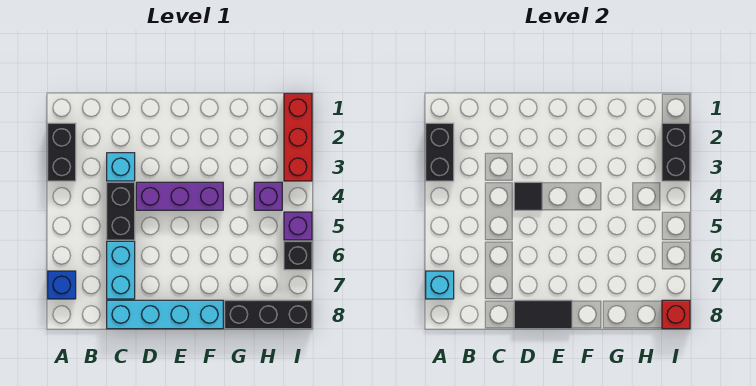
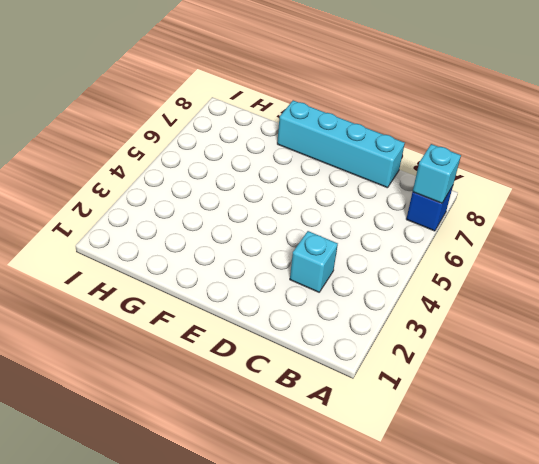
none -> black brick A2:A3 level 1
none -> black brick C4:C5 level 1
none -> cyan brick C6:C7 level 1

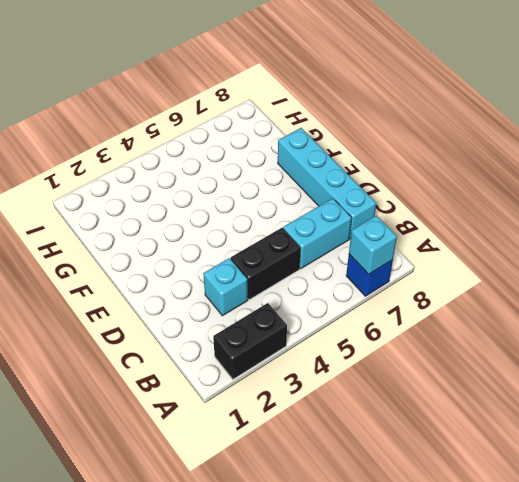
none -> purple brick D4:F4 level 1
none -> black brick G8:I8 level 1
none -> purple brick H4 level 1

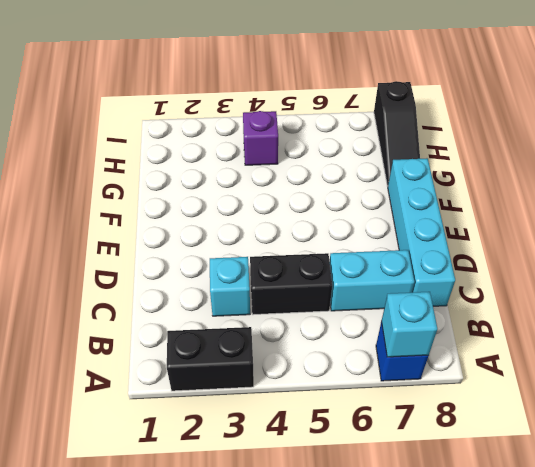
black slope G8:I8 level 1 top I -> black brick G8:I8 level 1
none -> purple brick D4:F4 level 1
none -> red brick I1:I3 level 1
none -> purple brick I5 level 1

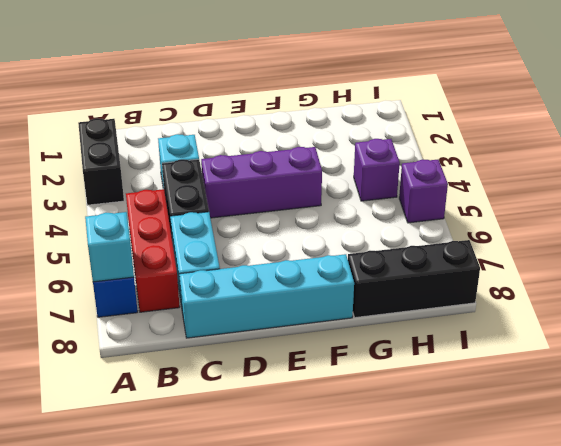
red brick B5:B7 level 1 -> red brick I1:I3 level 1
none -> black brick I6 level 1
none -> black brick A2:A3 level 2
none -> black tile D4 level 2

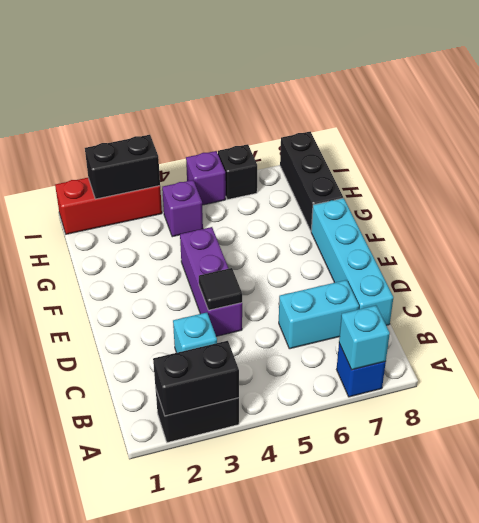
none -> black brick C4:C5 level 1
none -> black tile D8:E8 level 2
none -> red brick I8 level 2

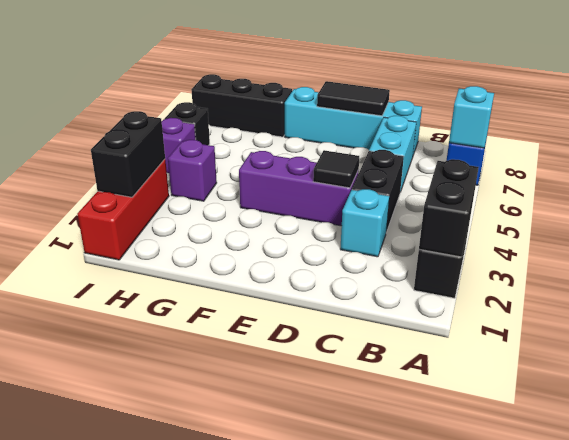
none -> red brick I8 level 2

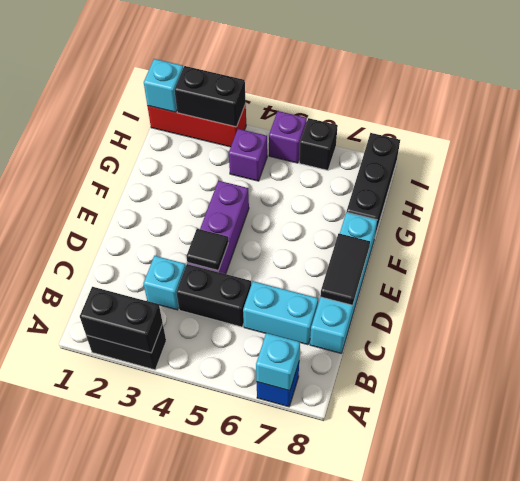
cyan brick I1 level 2 -> none
none -> red brick I8 level 2

